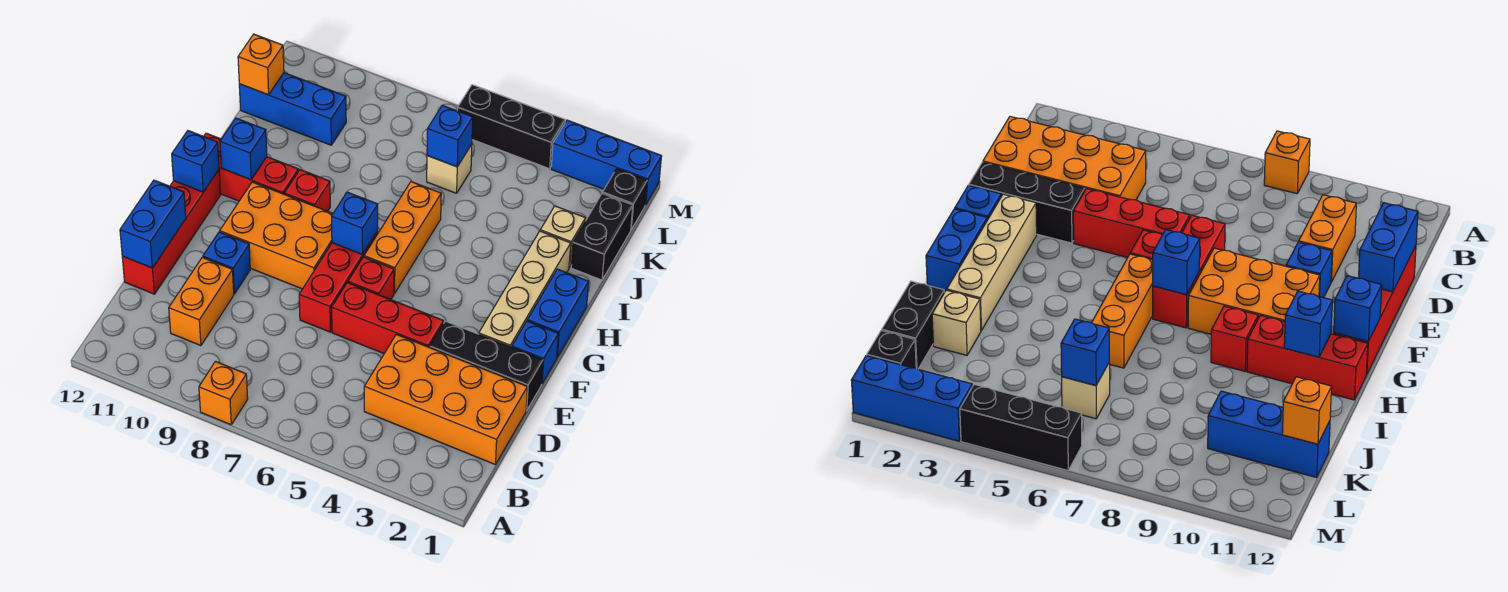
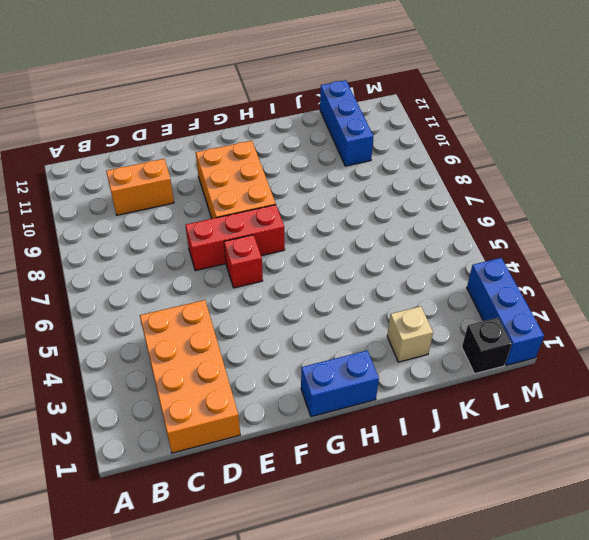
none -> orange brick A8 level 1
none -> red brick D12:G12 level 1
none -> black brick E1:E3 level 1

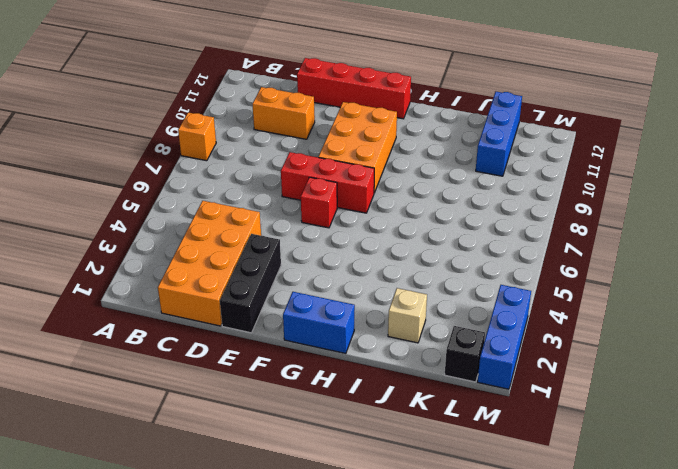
none -> red brick E4:E6 level 1
none -> blue brick E10 level 1
none -> blue brick F1 level 1

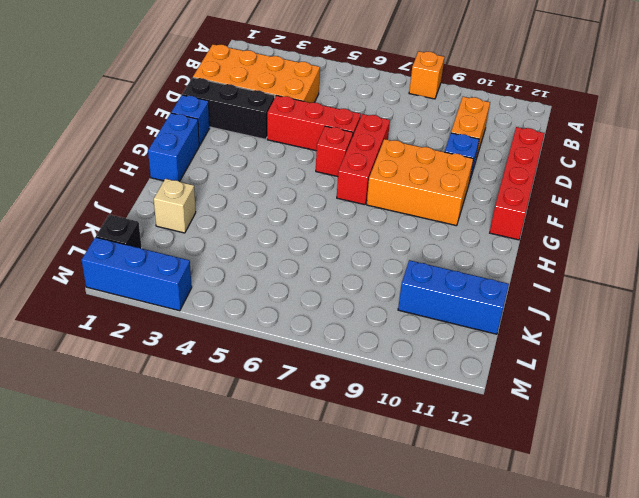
none -> tan brick F2:I2 level 1
none -> orange brick G6:I6 level 1
none -> red brick H9 level 1

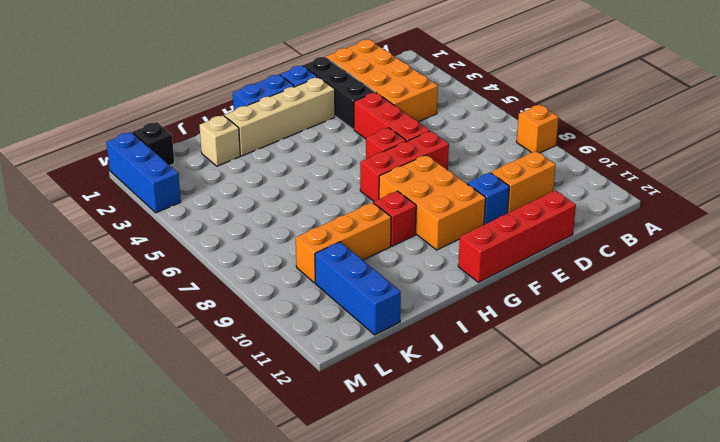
orange brick I9:K9 level 1 -> orange brick G6:I6 level 1
none -> red brick H10:H12 level 1
none -> black brick J1:K1 level 1
none -> tan brick K6 level 1

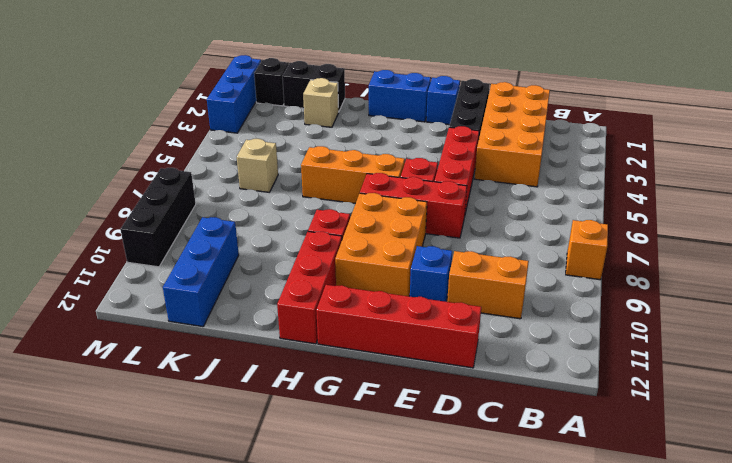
black brick M8:M10 level 1 -> black brick M4:M6 level 1
none -> tan brick F2:I2 level 1
none -> blue brick D12:E12 level 2
none -> blue brick G7 level 2

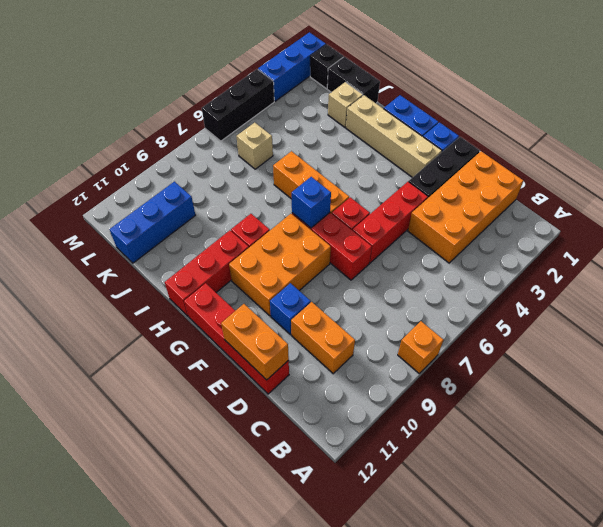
orange brick D12:E12 level 2 -> blue brick D12:E12 level 2
none -> blue brick G12 level 2
none -> blue brick H11 level 2
none -> blue brick K6 level 2

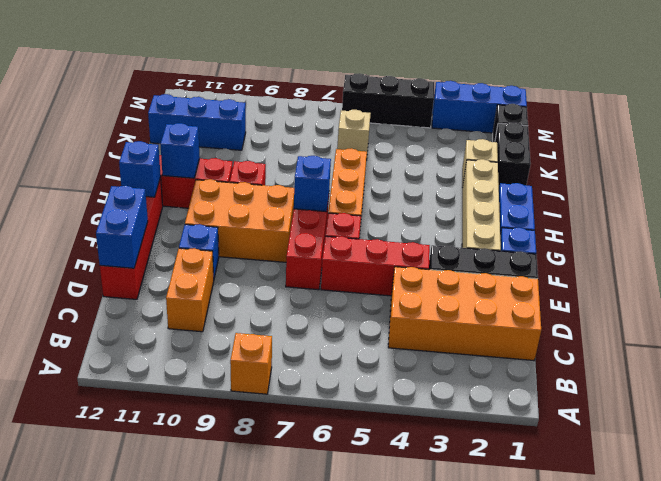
none -> blue brick K6 level 2
none -> orange brick K12 level 2

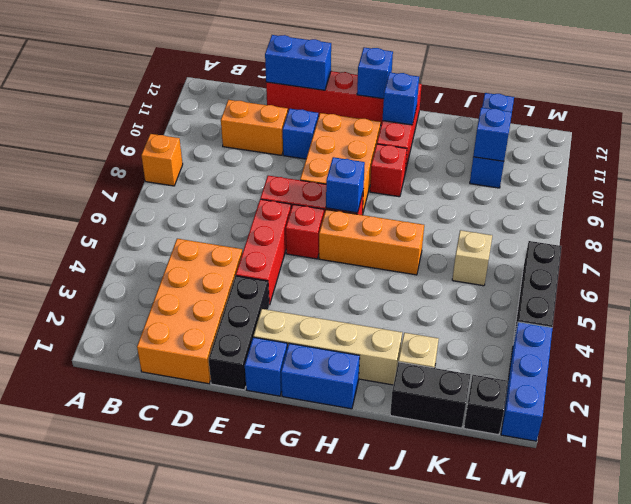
blue brick K10 level 2 -> blue brick K6 level 2
none -> orange brick K12 level 2

